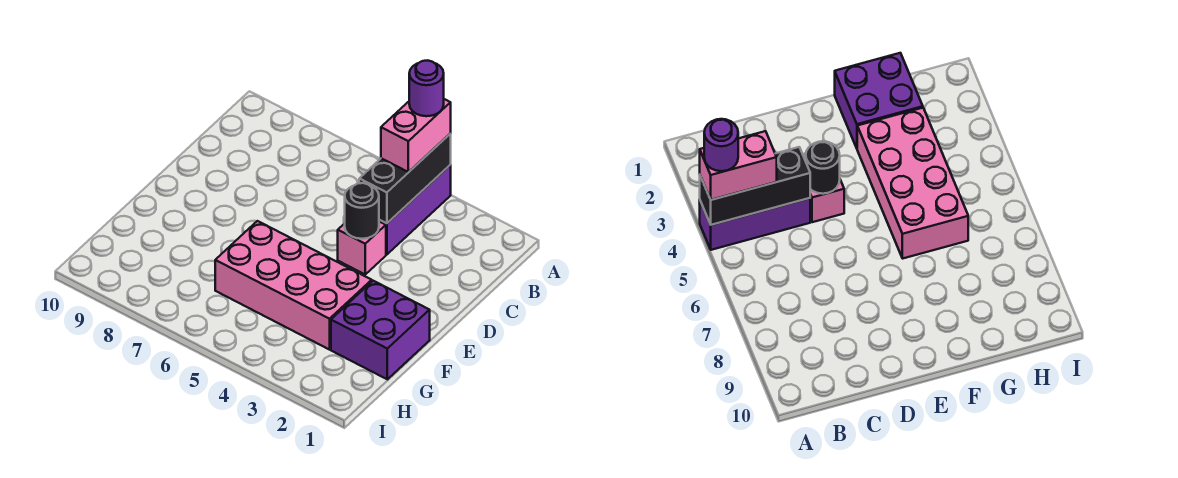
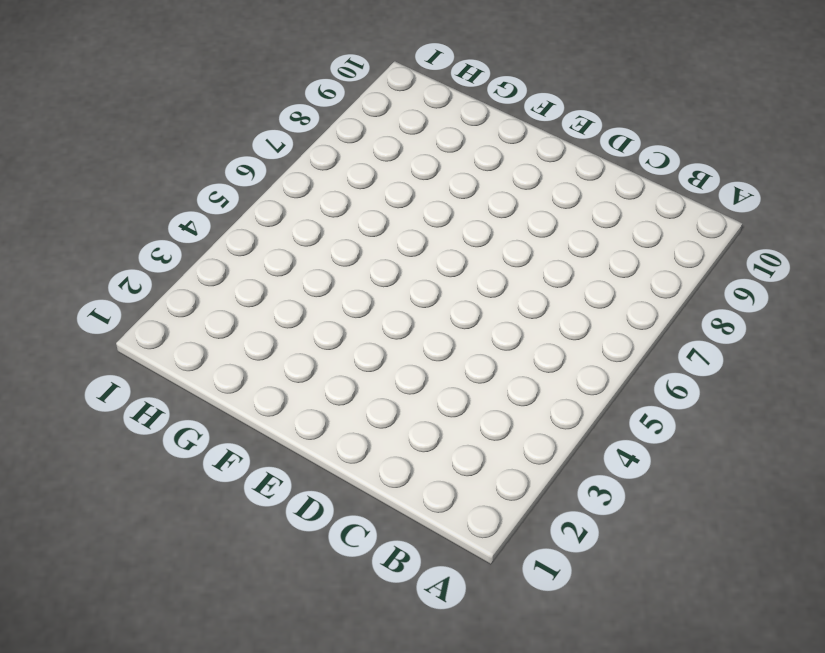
none -> purple brick A4:C4 level 1
none -> pink brick D4 level 1

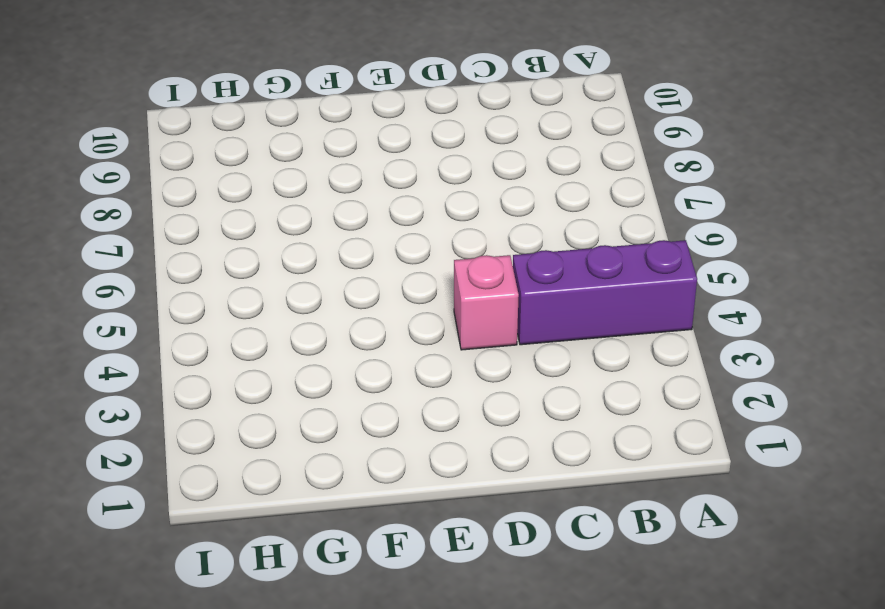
none -> purple brick F1:G2 level 1
none -> pink brick F3:G6 level 1

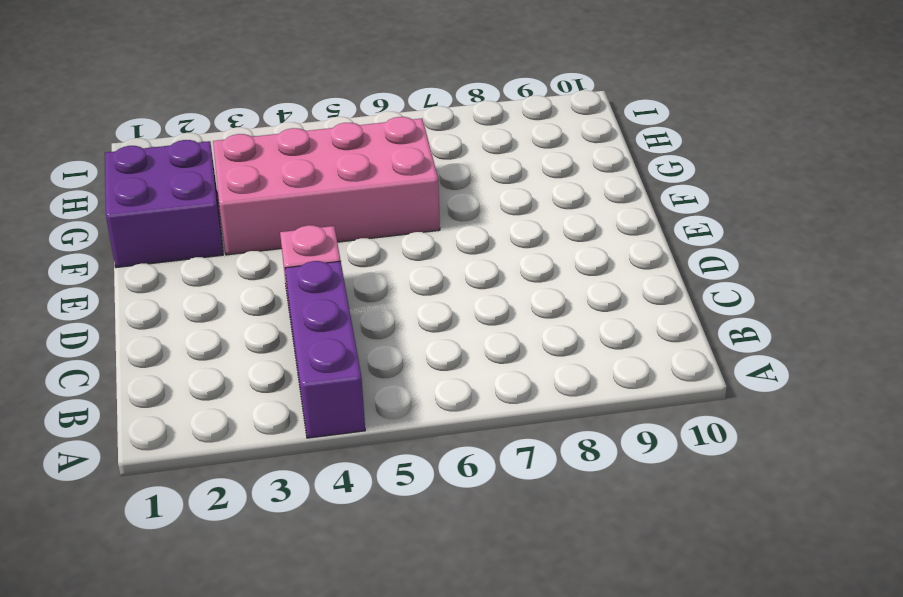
none -> black brick A4:C4 level 2
none -> black round brick D4 level 2

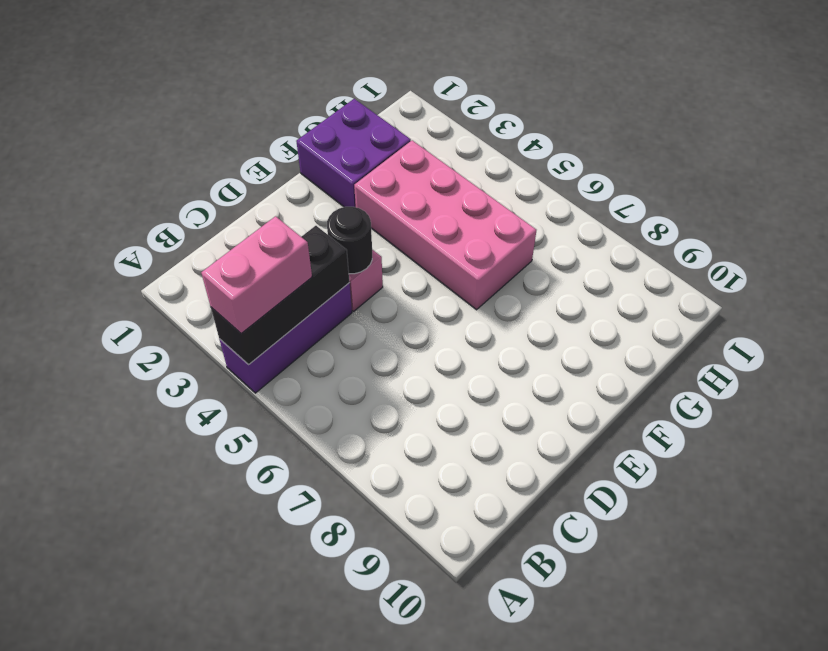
none -> purple round brick A4 level 4

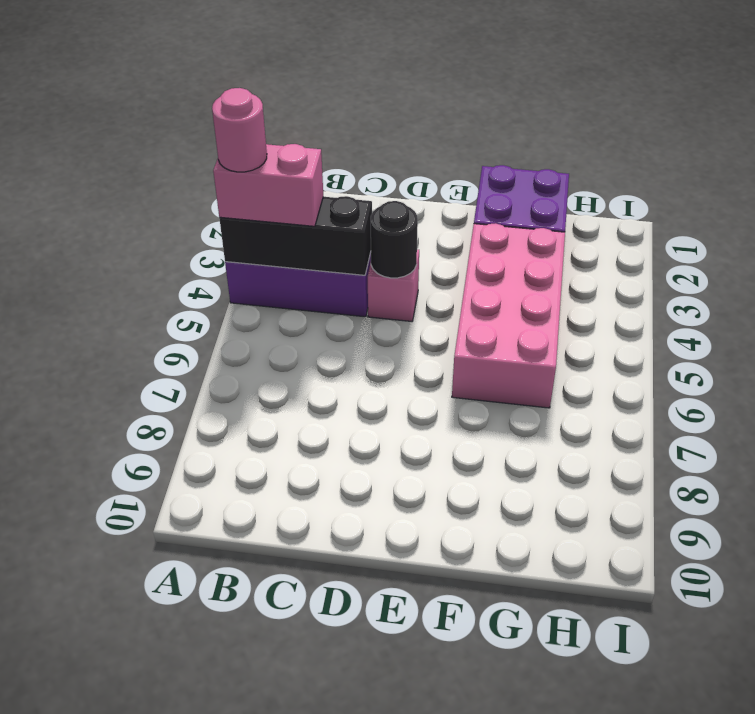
pink round brick A4 level 4 -> purple round brick A4 level 4

